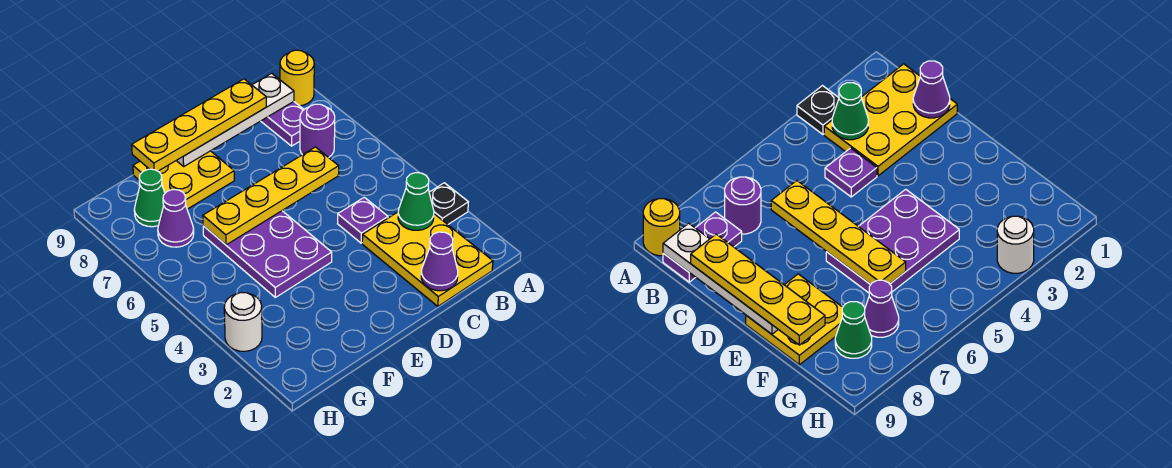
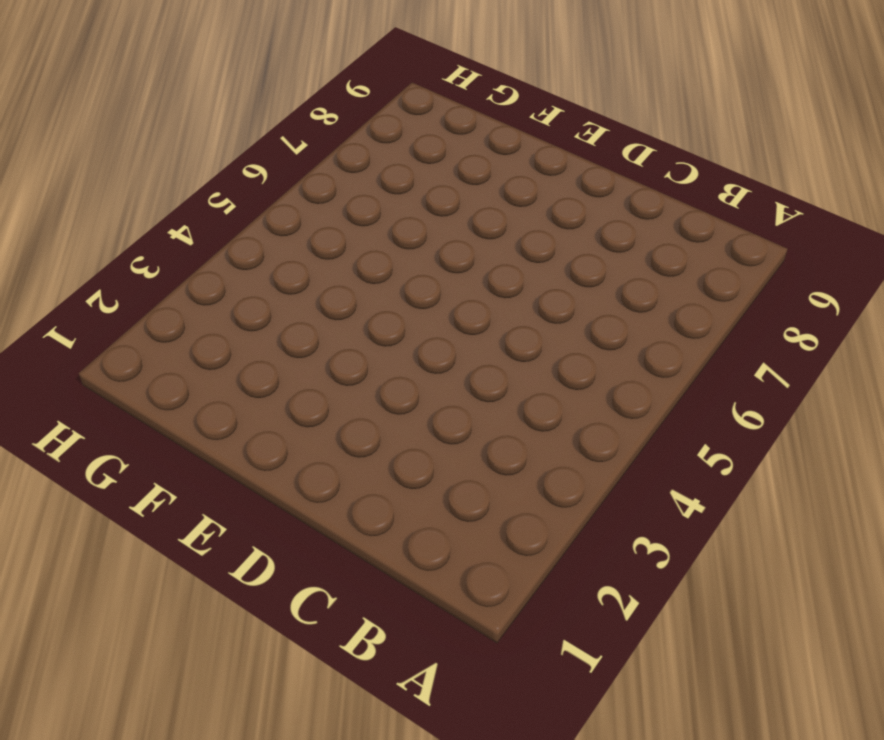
none -> black plate A3 level 1
none -> yellow round brick A9 level 1
none -> yellow plate B1:C3 level 1

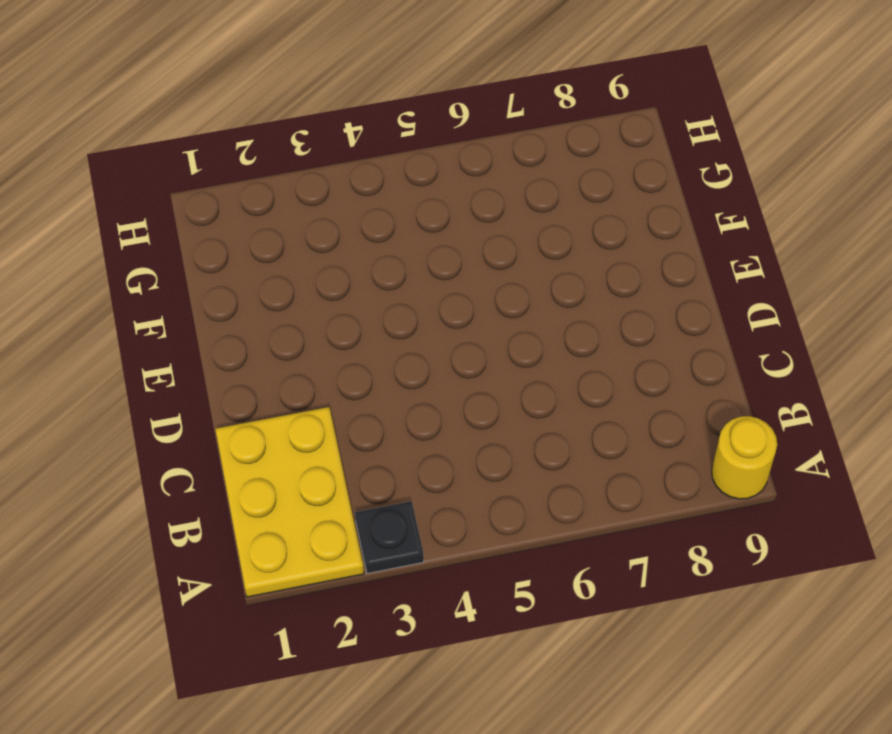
yellow plate A1:C2 level 1 -> yellow plate B1:C3 level 1
none -> purple round brick B7 level 1
none -> purple plate B8:B9 level 1
none -> purple plate C4 level 1

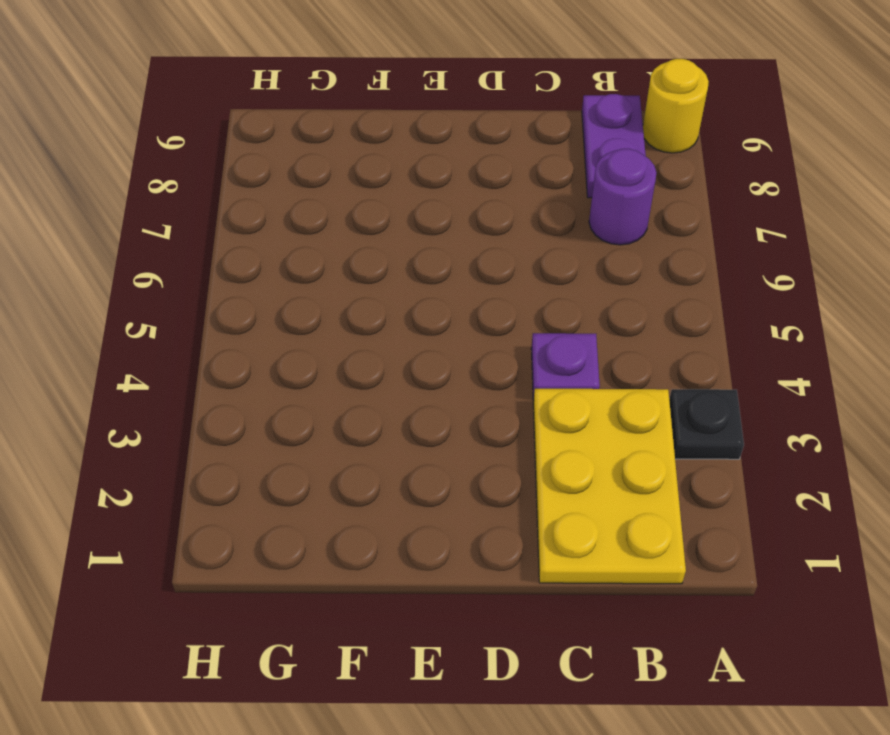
none -> purple plate E4:F6 level 1
none -> yellow plate E8:F9 level 1
none -> purple cone G7 level 1

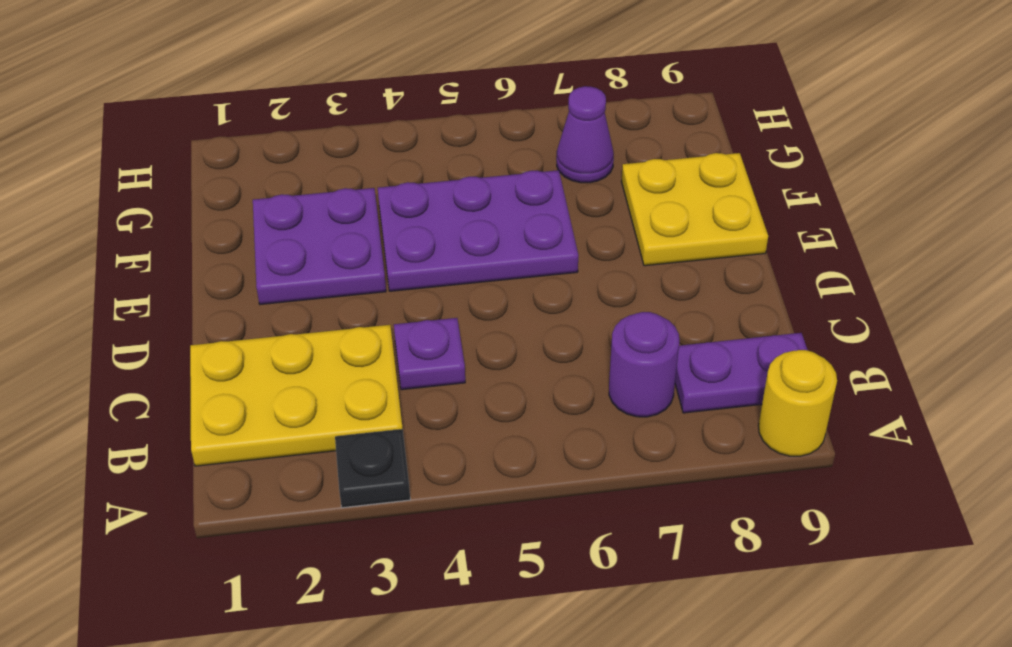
purple plate E2:F3 level 1 -> none
none -> green cone G8 level 1
none -> white round brick H3 level 1
none -> green cone B3 level 2

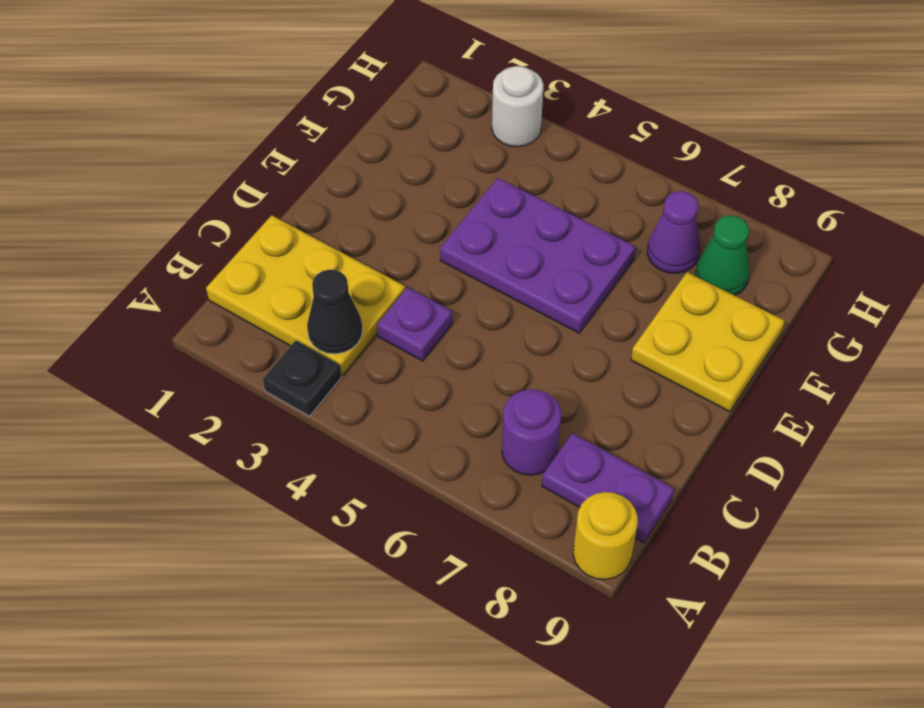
black cone B3 level 2 -> green cone B3 level 2
none -> white plate B9:E9 level 2
none -> purple cone C1 level 2
none -> yellow plate C6:F6 level 2

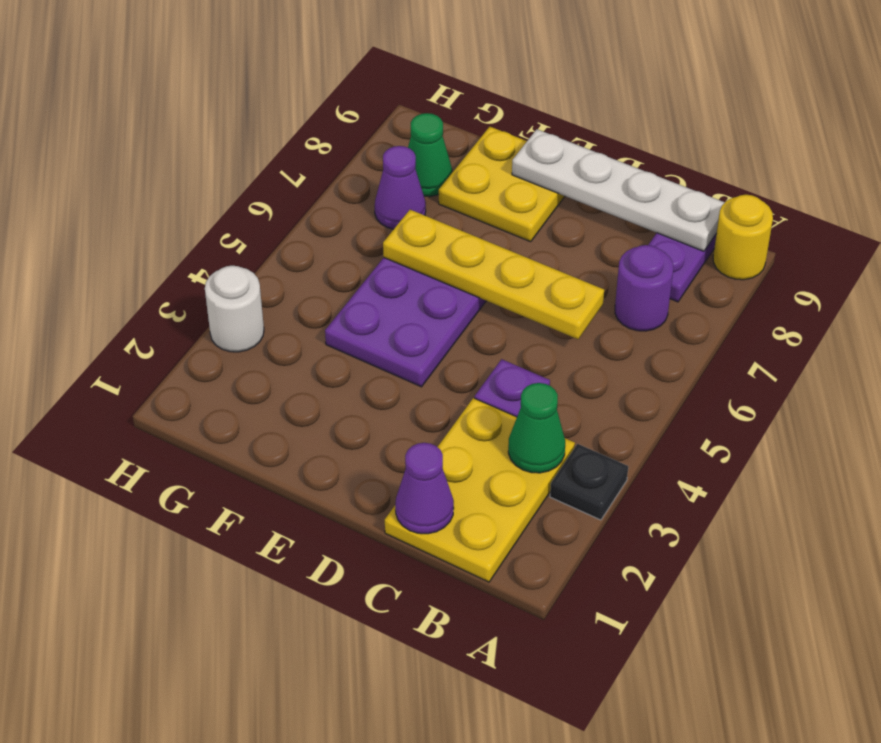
none -> yellow plate C9:F9 level 3

